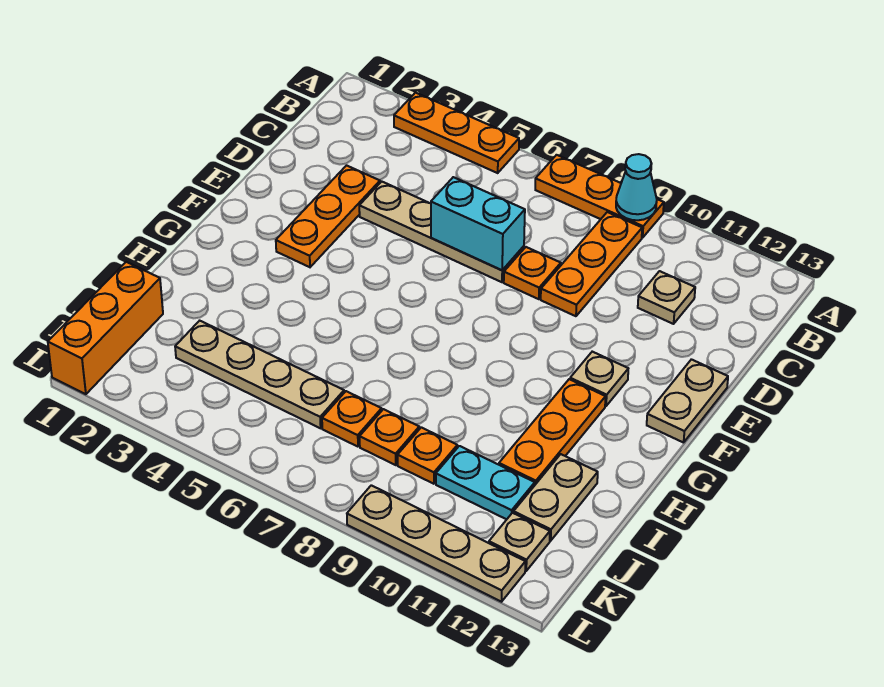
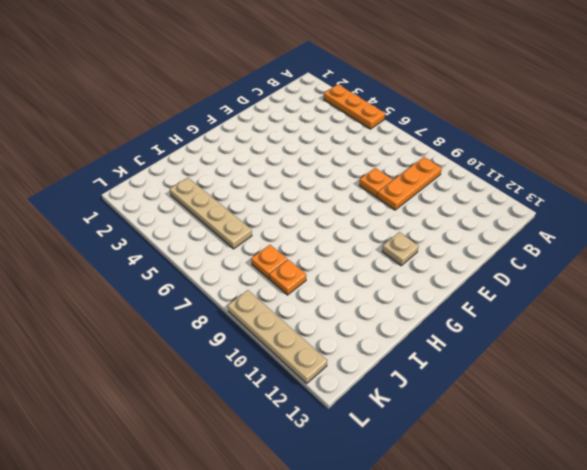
none -> orange plate A7:A9 level 1
none -> tan plate C11 level 1
none -> orange plate D3:F3 level 1

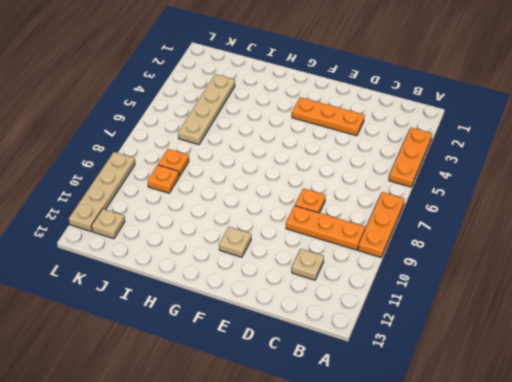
none -> tan plate D4:D7 level 1
none -> tan plate E13:F13 level 1
none -> orange plate G11:I11 level 1

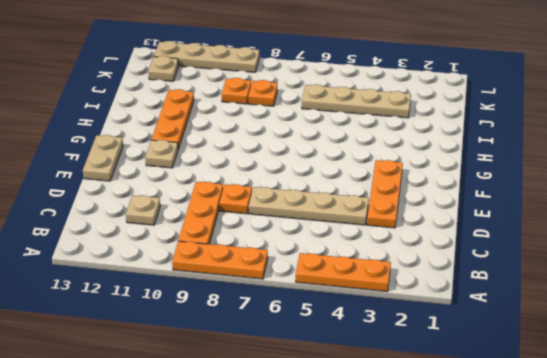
none -> tan plate I12:J12 level 1
none -> orange brick J1:L1 level 1
none -> orange plate J7 level 1

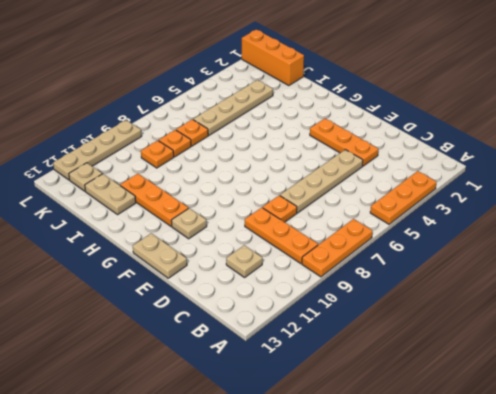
none -> cyan plate J10:J11 level 1
none -> cyan cone A9 level 2
none -> cyan brick D6:D7 level 2

